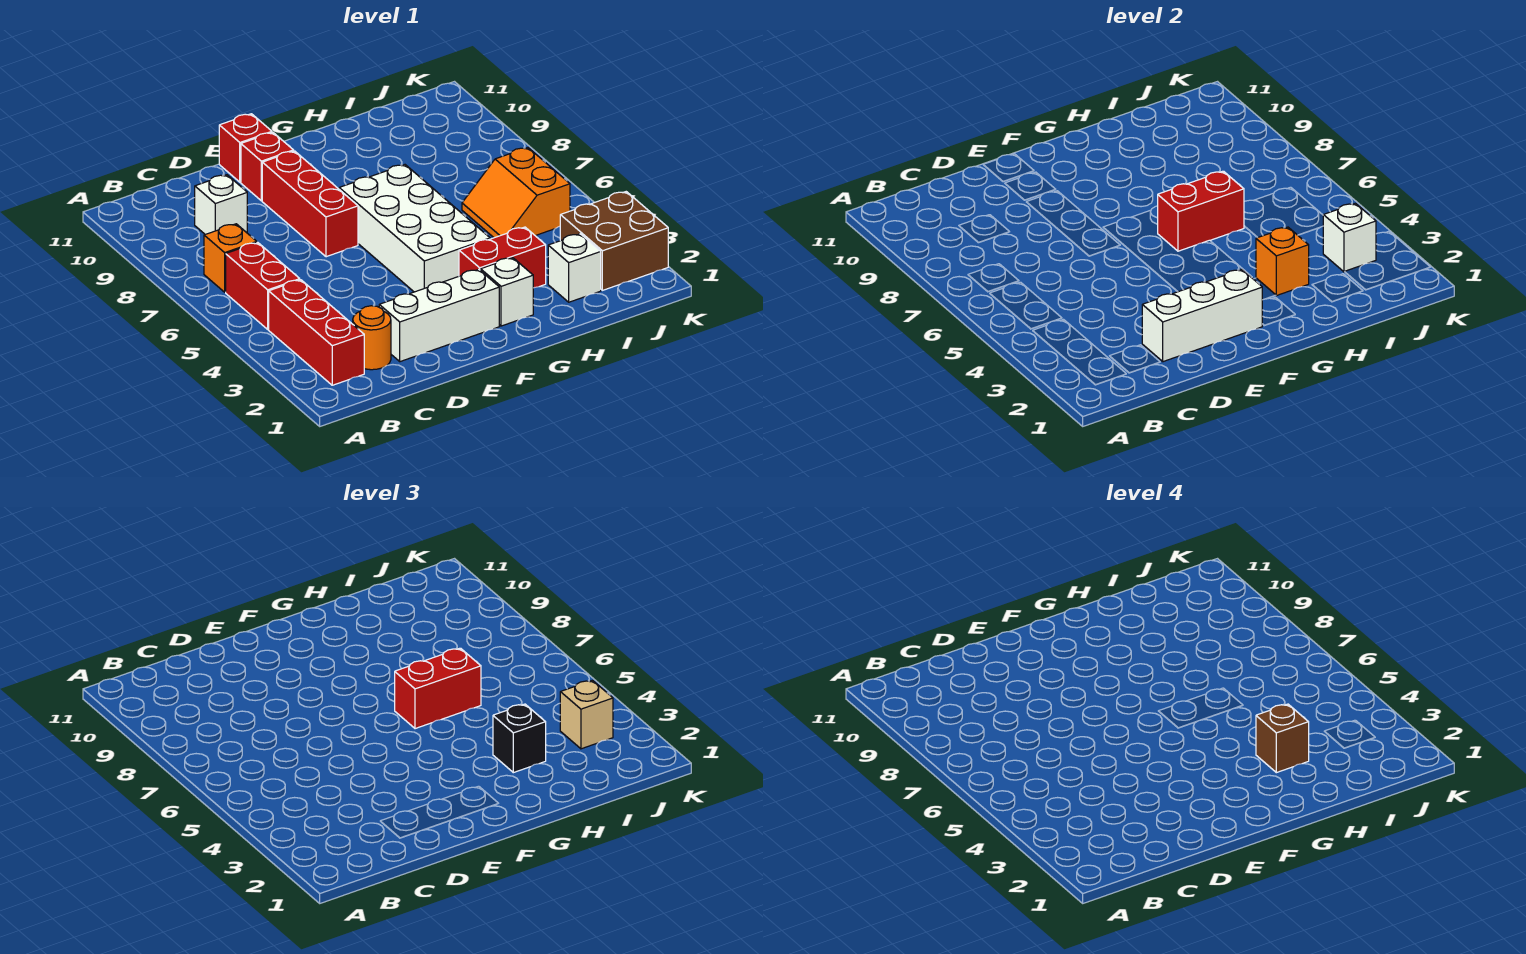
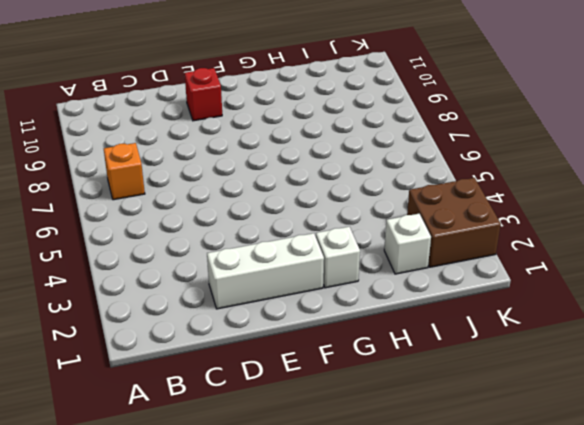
none -> red brick B2:B4 level 1
none -> red brick B5:B6 level 1
none -> orange round brick C2 level 1

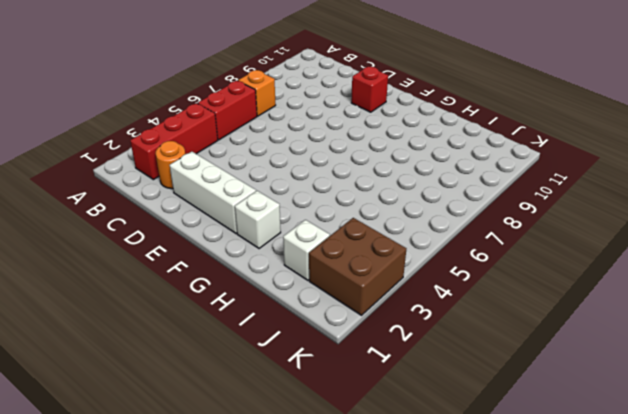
none -> white brick C9 level 1
none -> red brick E7:E9 level 1
none -> red brick E11 level 1

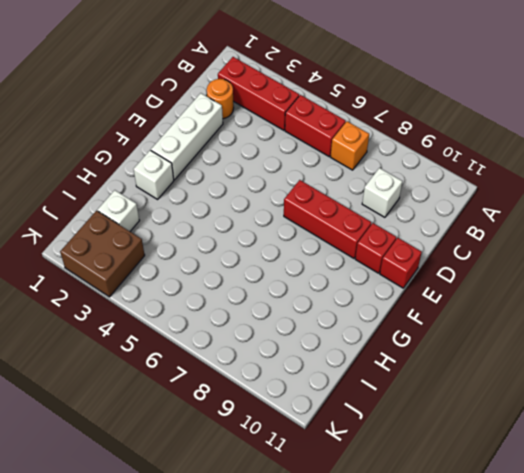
none -> white brick F4:G7 level 1
none -> red brick G3:H3 level 1
none -> orange slope I5:J6 level 1 top J

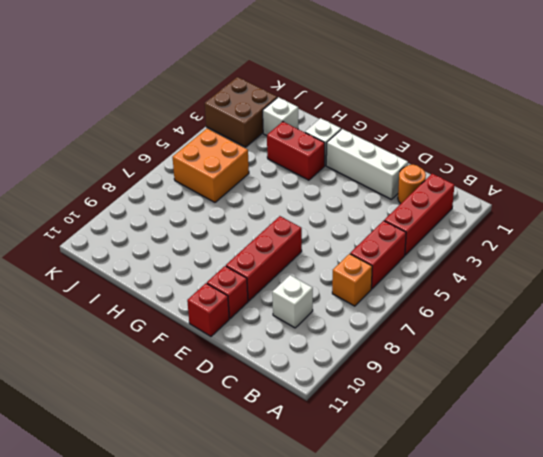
orange brick I5:J6 level 1 -> orange slope I5:J6 level 1 top J
none -> white brick F4:G7 level 1
none -> white brick D2:F2 level 2
none -> red brick G6:H6 level 2

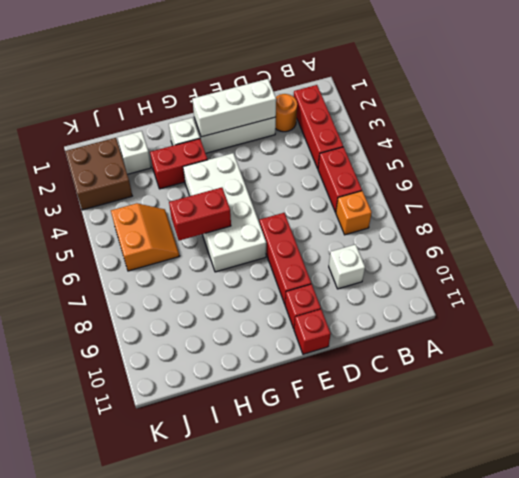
none -> orange brick H3 level 2
none -> white brick J3 level 2
none -> red brick G6:H6 level 3

